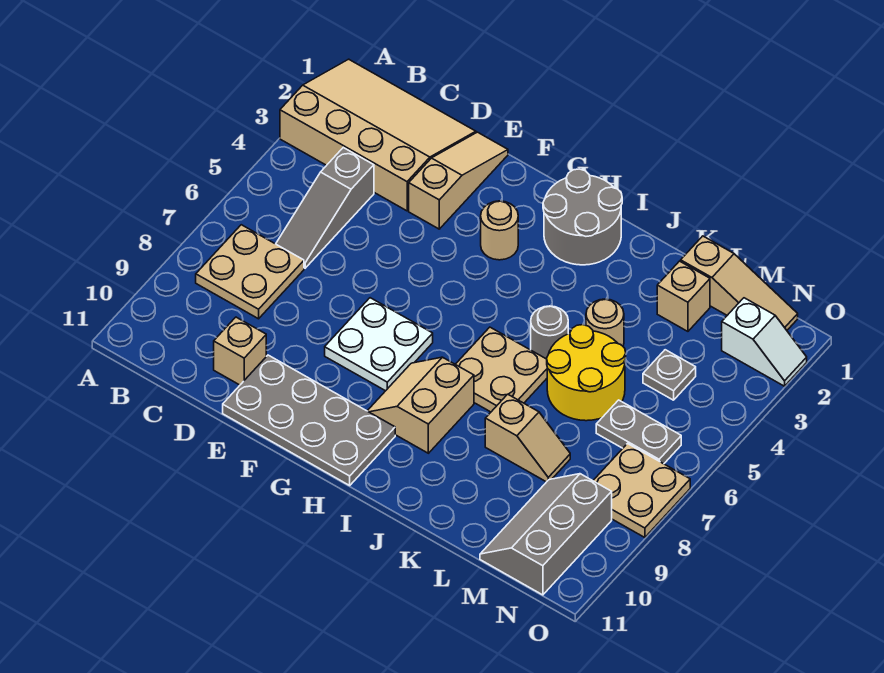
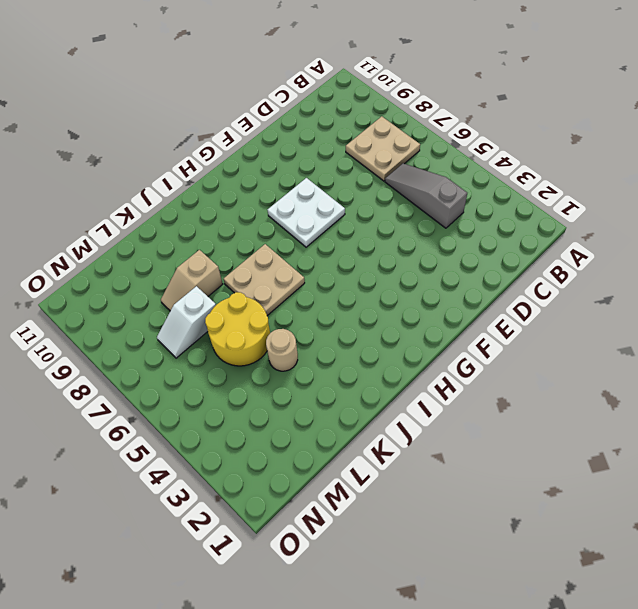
white slope L7:M7 level 1 top L -> white slope N2:O2 level 1 top N
none -> tan slope A1:D3 level 1 top 3
none -> tan brick D10 level 1
none -> tan slope E1:E3 level 1 top 3

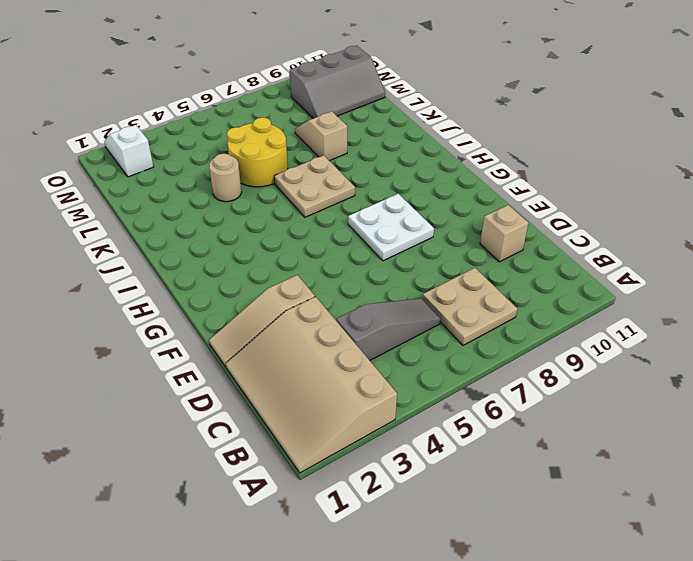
none -> grey plate E10:H11 level 1
none -> tan round brick G3 level 1
none -> grey round brick H1:I2 level 1

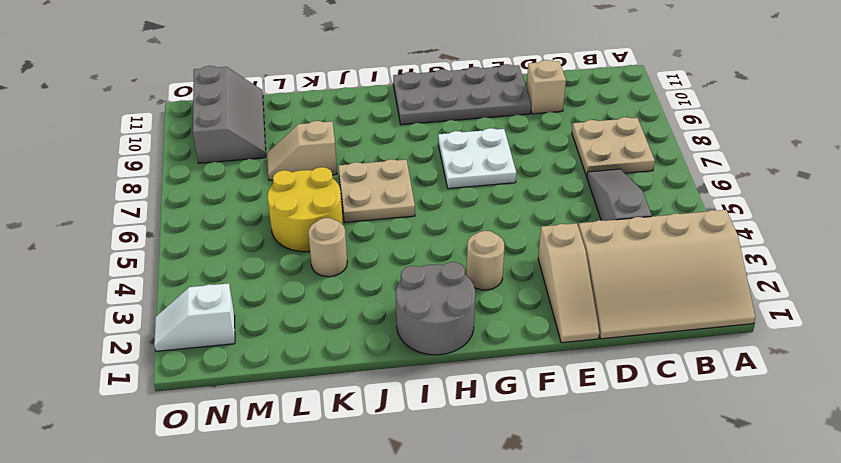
none -> tan slope H8:I9 level 1 top I
none -> grey round brick J5 level 1
none -> tan slope L1:N1 level 1 top L

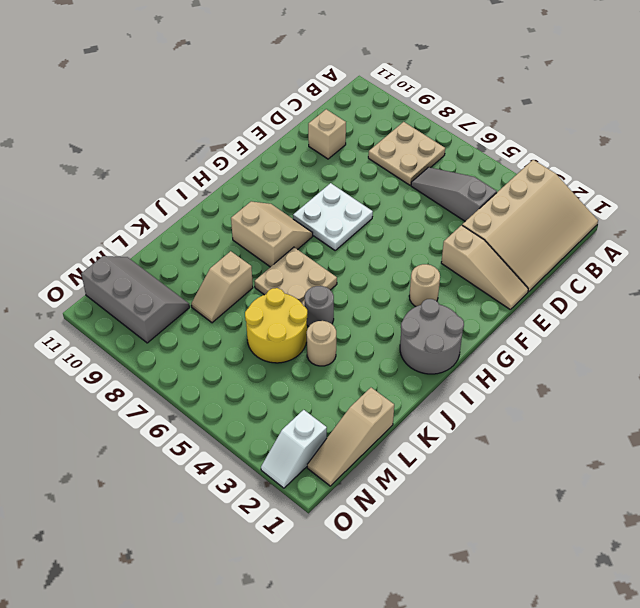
none -> grey plate E10:H11 level 1
none -> tan brick L2 level 1
none -> grey plate M4 level 1

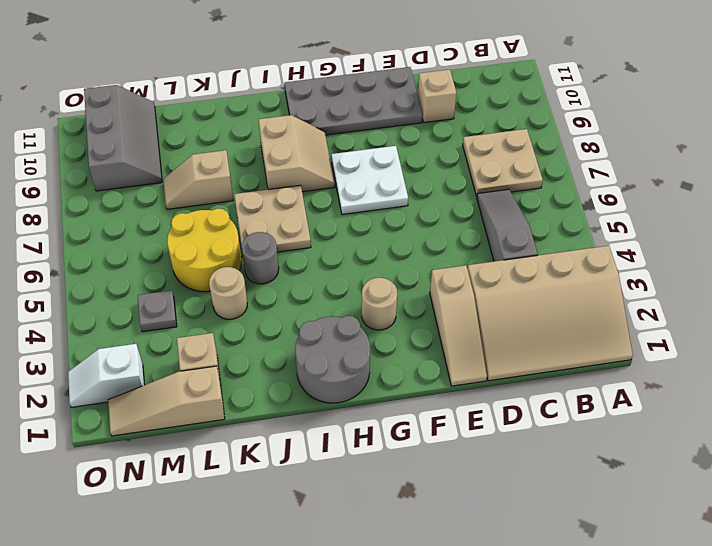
none -> grey plate M6:N6 level 1
none -> tan plate N7:O8 level 1

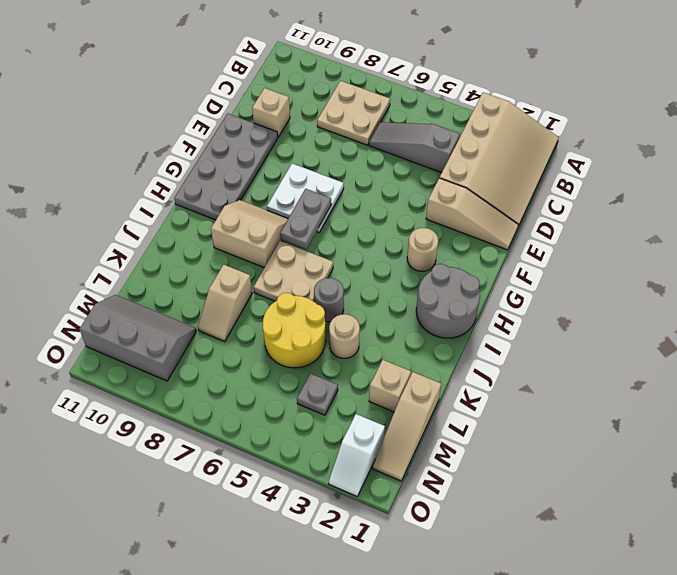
grey plate G7:H7 level 2 -> grey plate M6:N6 level 1
none -> tan plate N7:O8 level 1

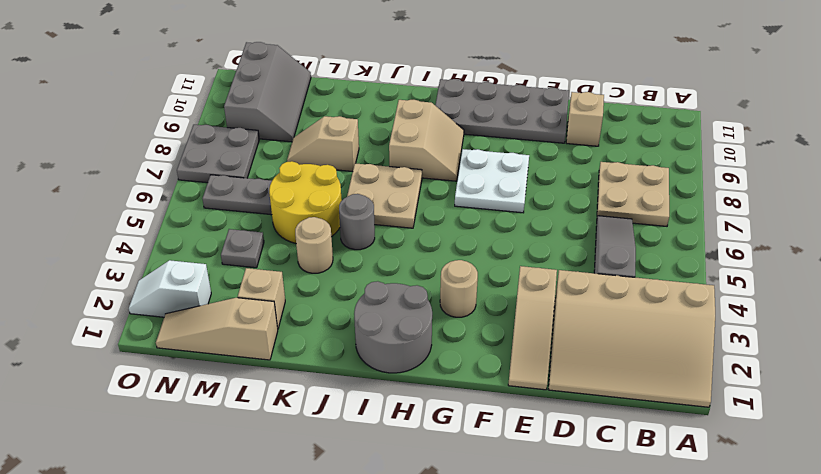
grey plate N7:O8 level 1 -> tan plate N7:O8 level 1

